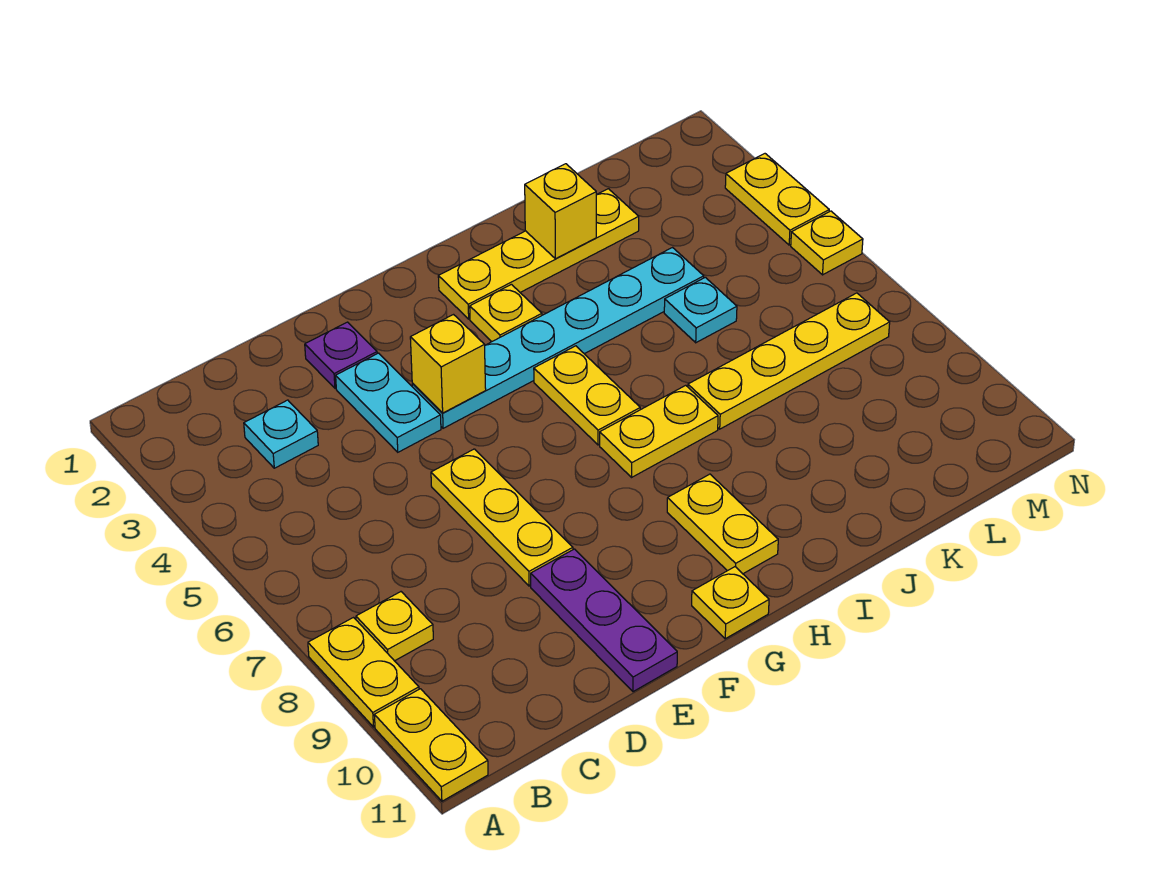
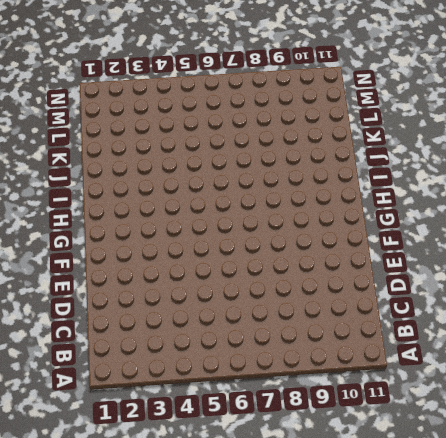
none -> yellow plate A8:A9 level 1
none -> yellow plate A10:A11 level 1
none -> yellow plate B8 level 1

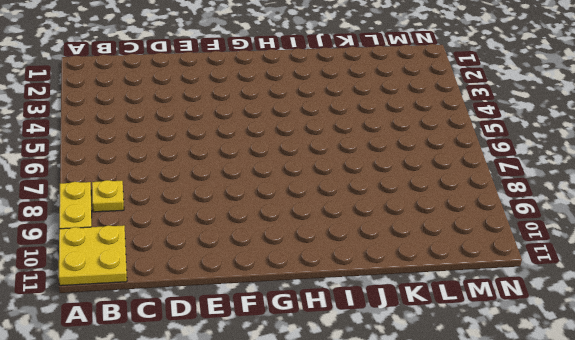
yellow plate A10:B11 level 1 -> yellow plate A10:A11 level 1
none -> cyan plate C3 level 1
none -> purple plate E2 level 1
none -> cyan plate E3:E4 level 1

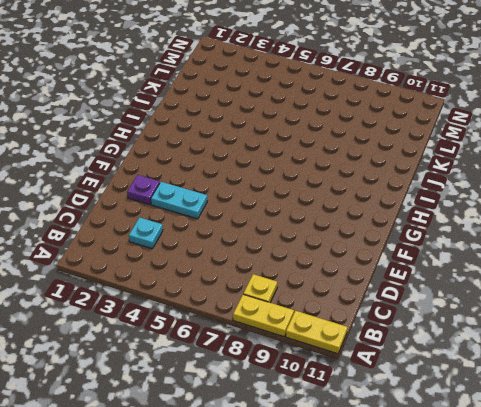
none -> yellow plate E6:E8 level 1
none -> purple plate E9:E11 level 1
none -> cyan plate F4:K4 level 1

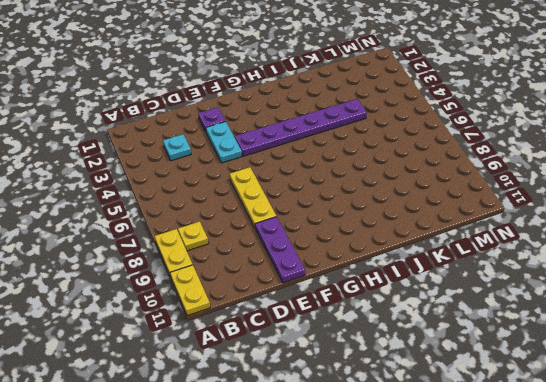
purple plate F4:K4 level 1 -> cyan plate F4:K4 level 1
none -> yellow plate G11 level 1
none -> yellow plate H2:K2 level 1
none -> yellow plate H3 level 1

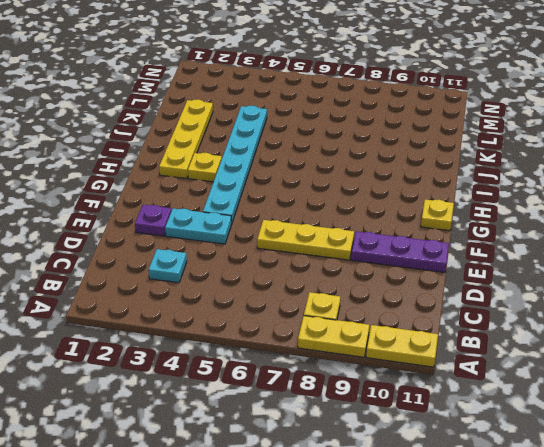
none -> yellow plate H5:H6 level 1
none -> yellow plate H7:I7 level 1
none -> yellow plate H9:H10 level 1

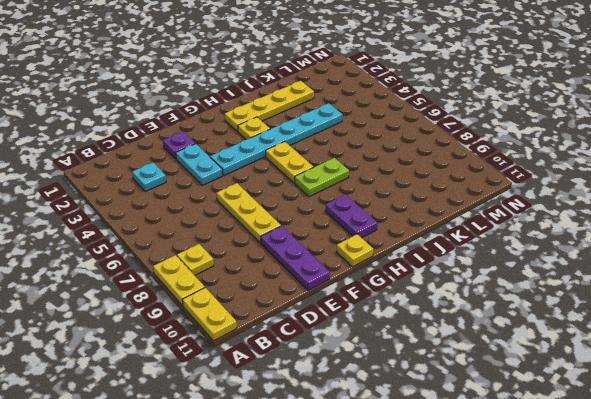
lime plate H7:I7 level 1 -> yellow plate H7:I7 level 1
purple plate H9:H10 level 1 -> yellow plate H9:H10 level 1
none -> yellow plate J7:M7 level 1
none -> cyan plate K5 level 1
none -> yellow plate N3:N4 level 1

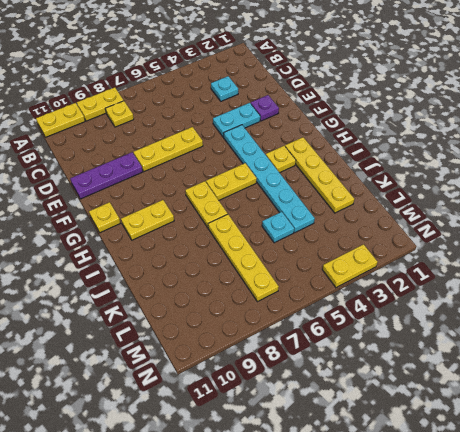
none -> yellow plate N5 level 1
none -> yellow brick F4 level 2
none -> yellow brick J2 level 2

